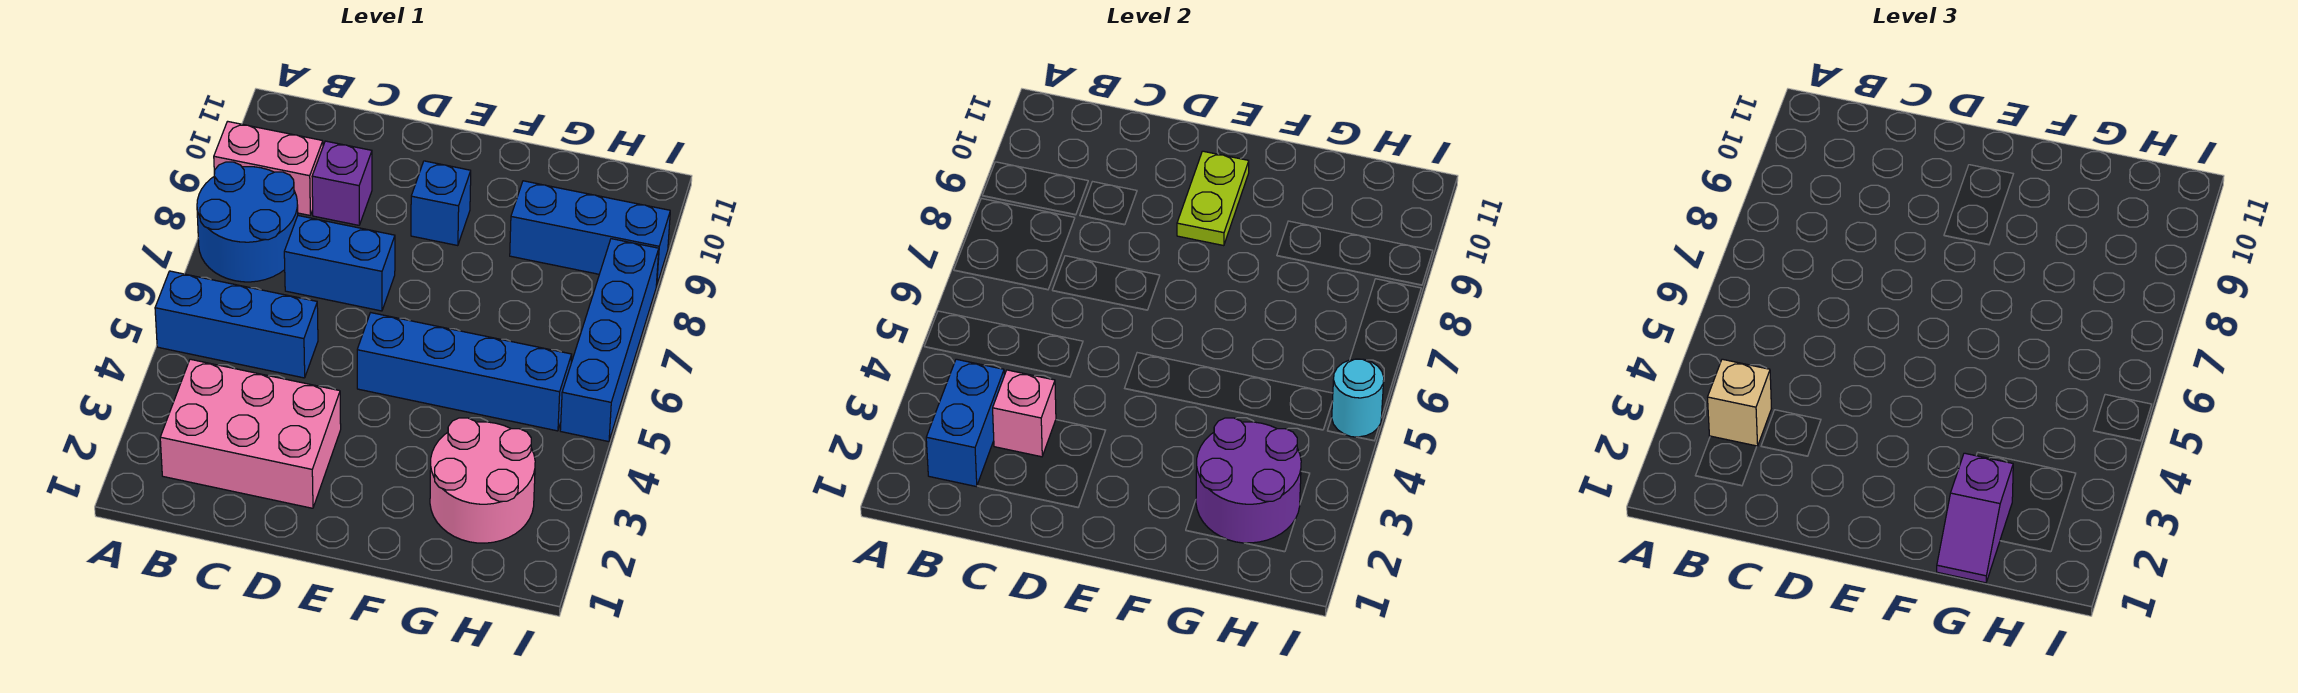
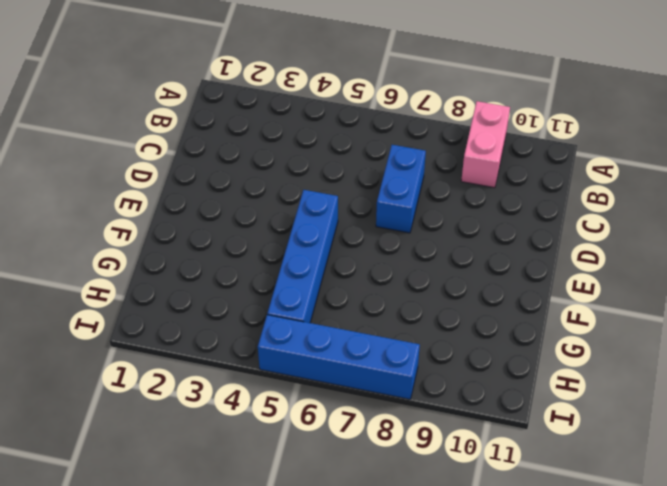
none -> blue brick A5:C5 level 1
none -> blue round brick A7:B8 level 1
none -> pink brick B2:D3 level 1

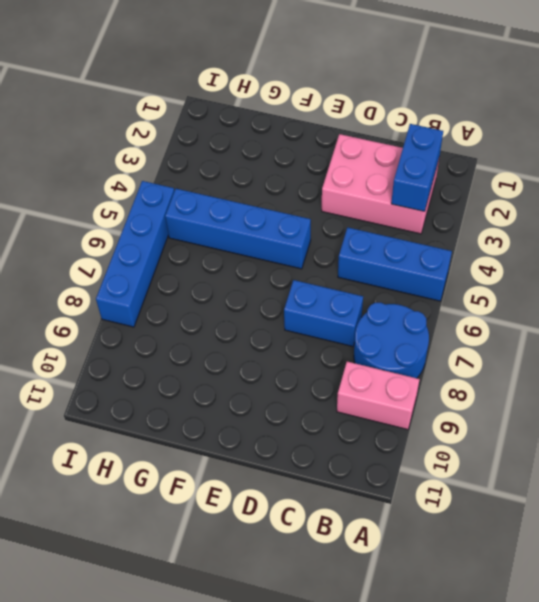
none -> purple brick C9 level 1
none -> blue brick E9 level 1
none -> pink round brick G2:H3 level 1

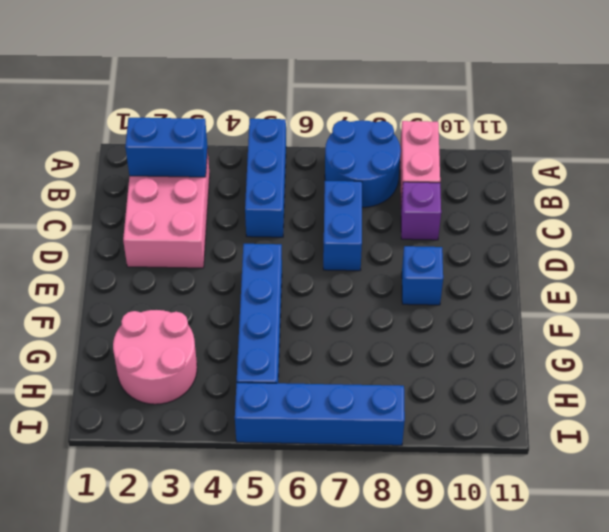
none -> blue brick G9:I9 level 1
none -> pink brick C3 level 2
none -> lime plate E9:E10 level 2

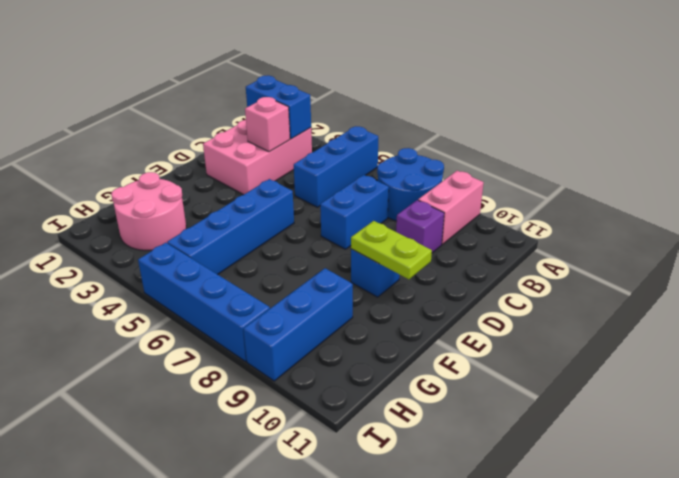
none -> purple round brick G2:H3 level 2
none -> cyan round brick I5 level 2
none -> tan brick B3 level 3

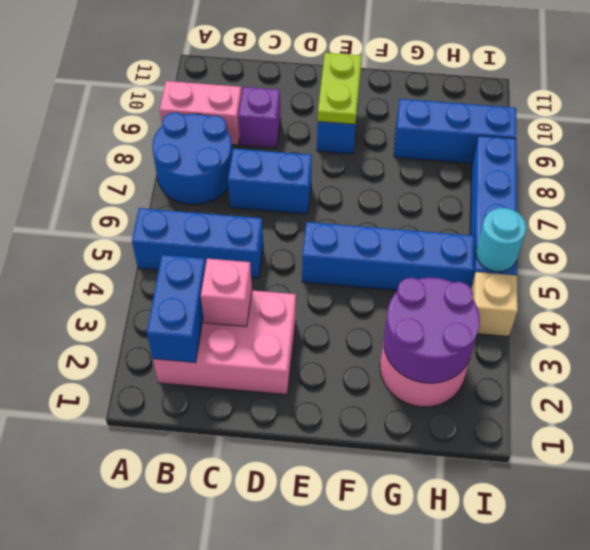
tan brick I4 level 1 -> tan brick B3 level 3
none -> purple slope G1:G2 level 3 top 2

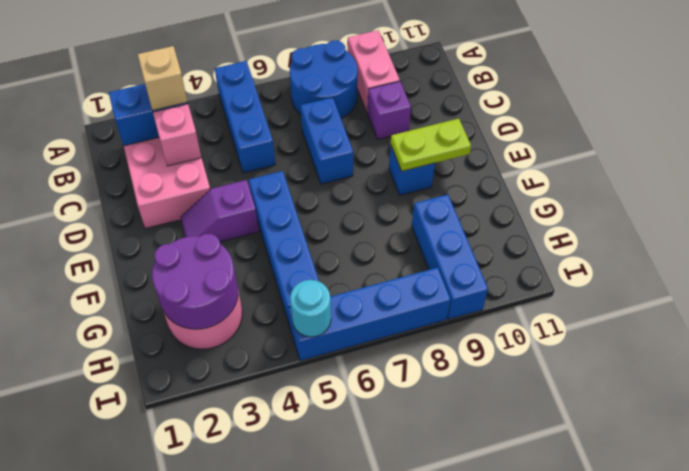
purple slope E3:E4 level 1 top 4 -> purple slope G1:G2 level 3 top 2

